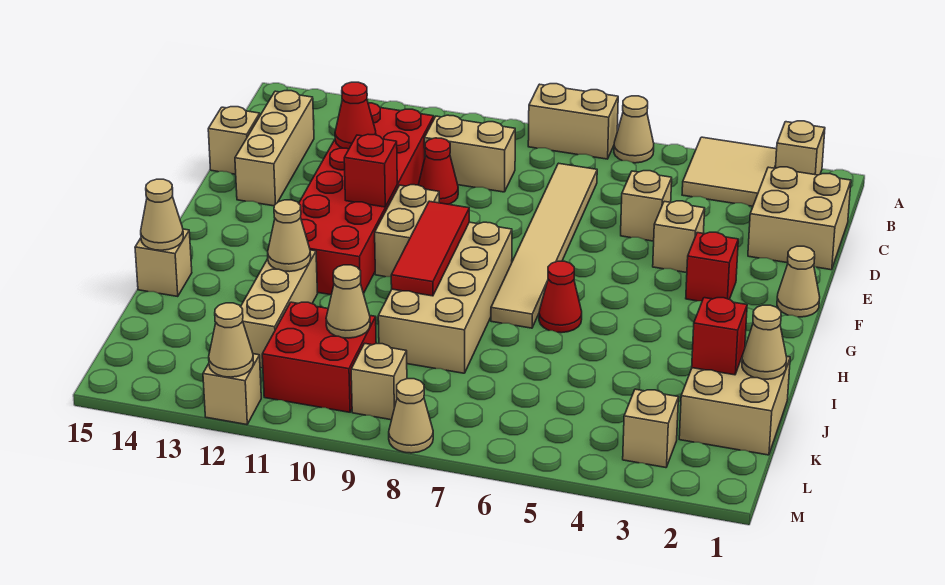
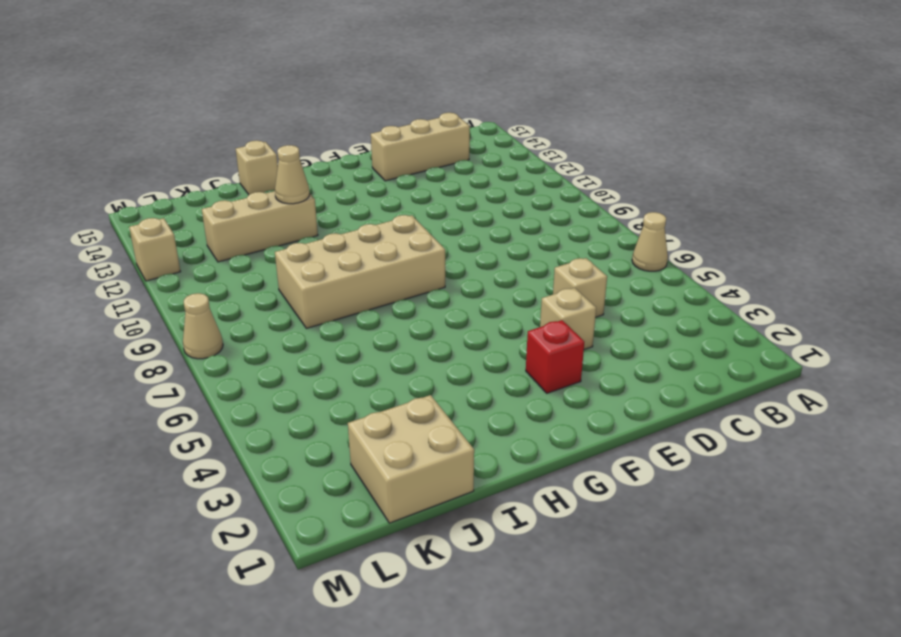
none -> tan brick A2 level 1
none -> tan tile A3:B4 level 1
none -> tan brick A7:A8 level 1
none -> tan brick C1:D2 level 1

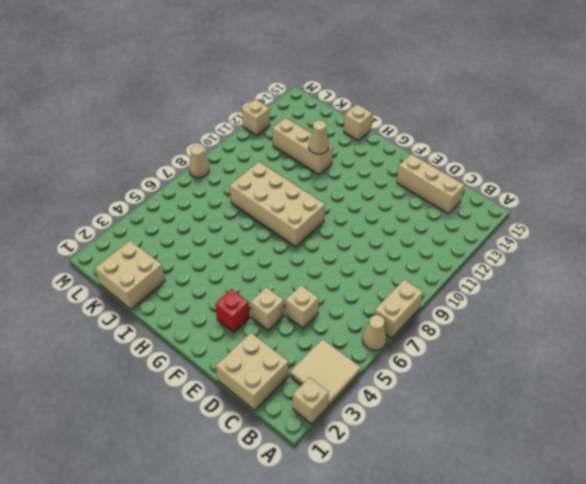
none -> tan tile C7:H7 level 1
none -> tan brick C9:C10 level 1
none -> red brick C11:H12 level 1
none -> red cone D10 level 1

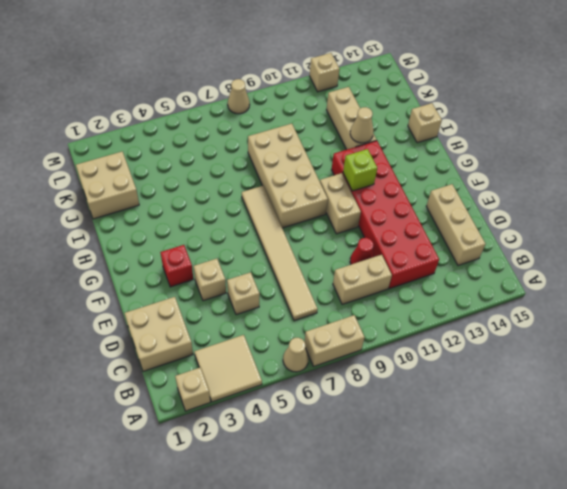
lime brick G11 level 2 -> none
none -> tan brick D15 level 1
none -> tan cone F1 level 1
none -> red cone H6 level 1
none -> red brick K10:L11 level 1

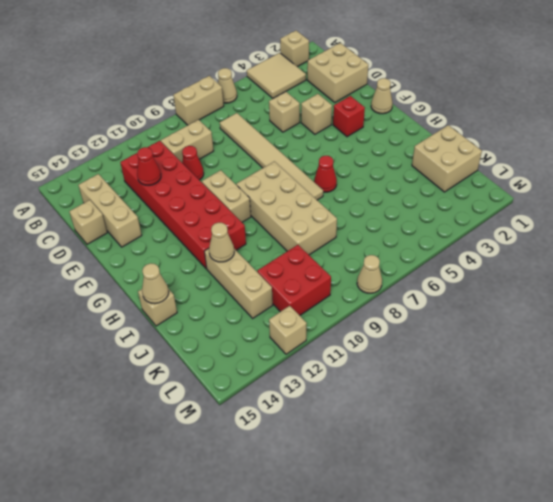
none -> tan brick L3 level 1
none -> tan brick L9 level 1
none -> red brick F11 level 2
none -> red tile G9:I9 level 2

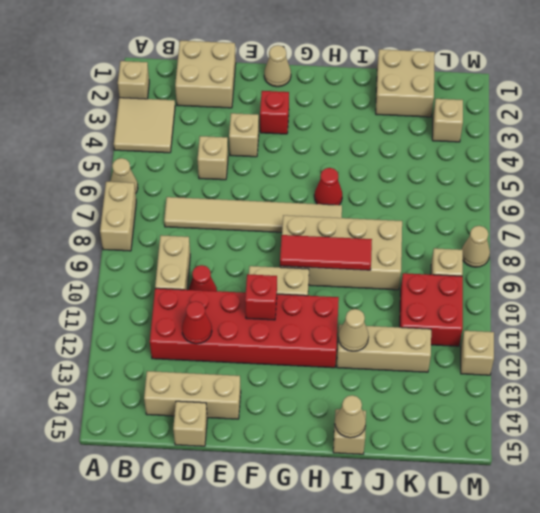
none -> tan cone J1 level 2
none -> red brick J2 level 2
none -> tan cone K10 level 2
none -> tan cone M12 level 2

